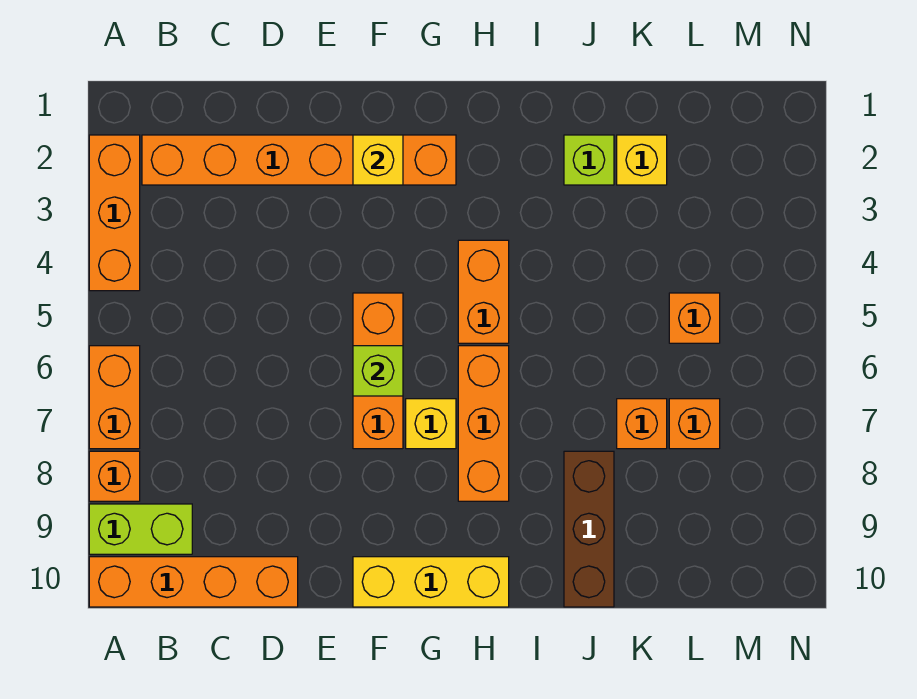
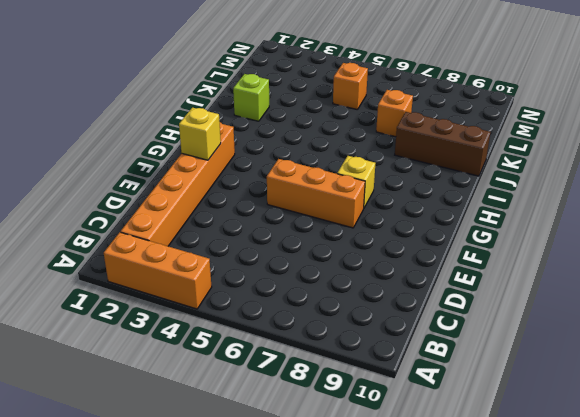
none -> orange brick A6:A7 level 1
none -> orange brick A8 level 1
none -> lime brick A9:B9 level 1

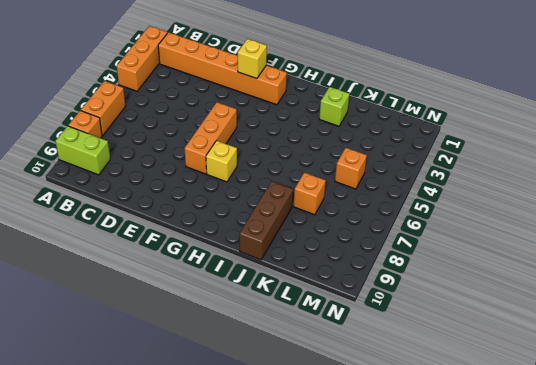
none -> orange brick A10:D10 level 1
none -> yellow brick F10:H10 level 1
none -> orange brick H4:H5 level 1

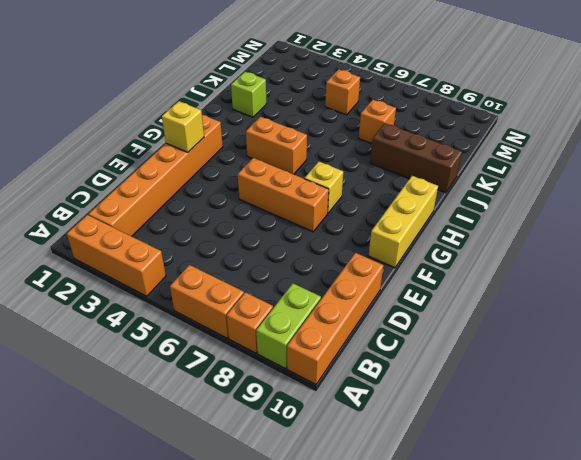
none -> orange brick H6:H8 level 1
none -> yellow brick K2 level 1
none -> orange brick L7 level 1

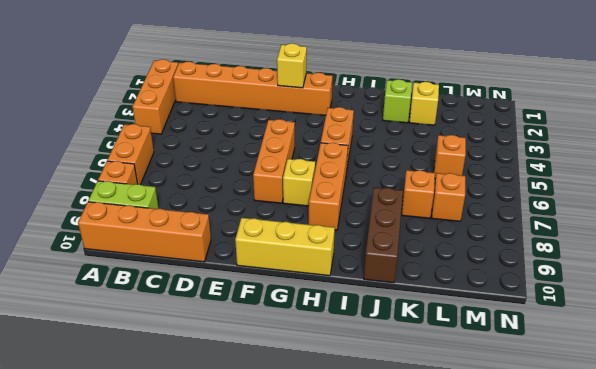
none -> lime brick F6 level 2

